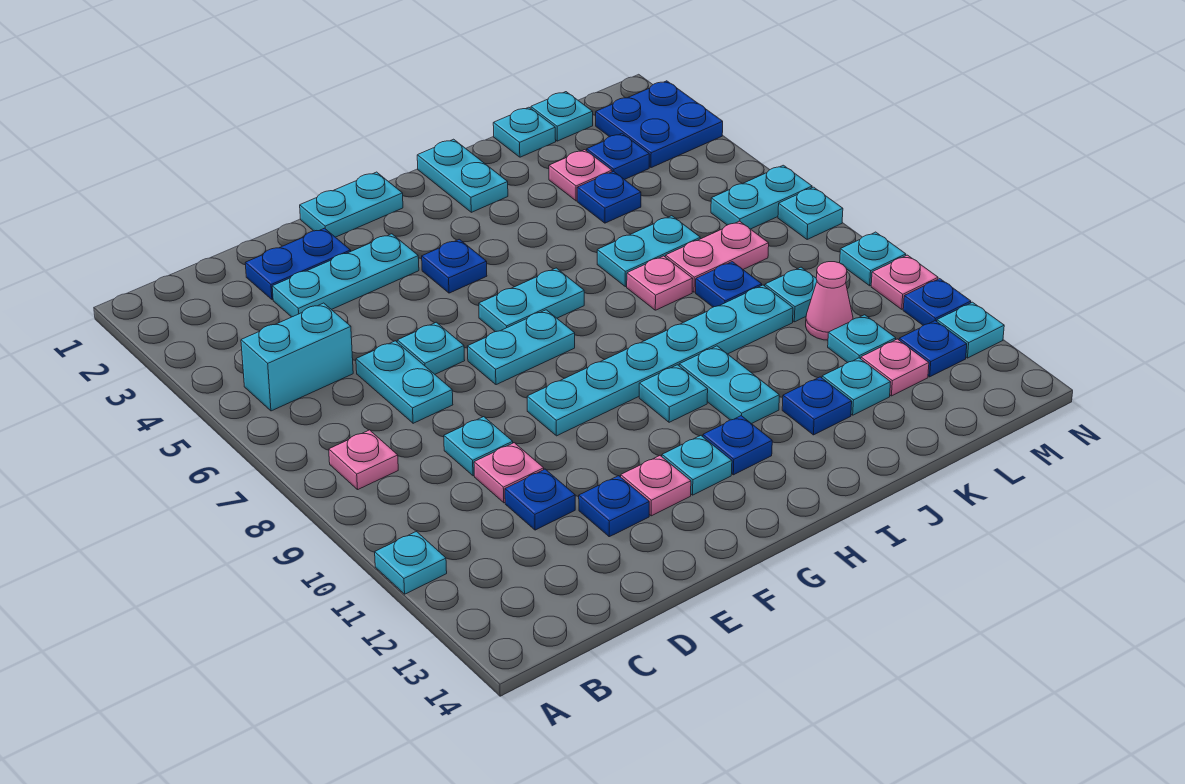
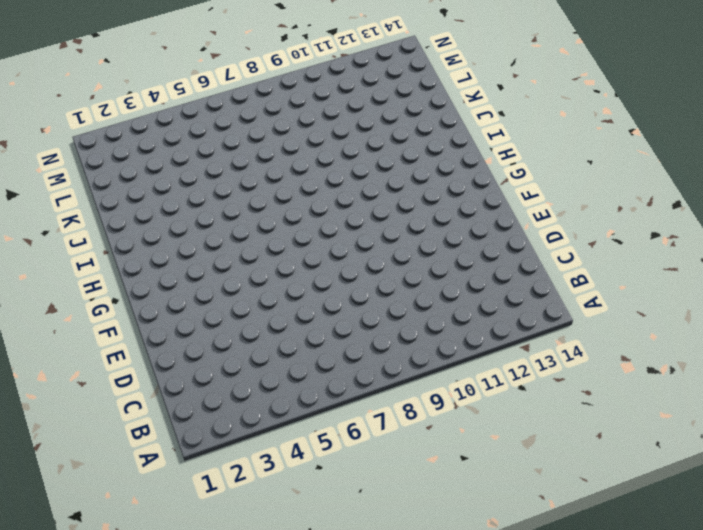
none -> cyan plate A11 level 1
none -> cyan brick B5:C5 level 1
none -> pink plate B8 level 1
none -> blue plate D2:E2 level 1

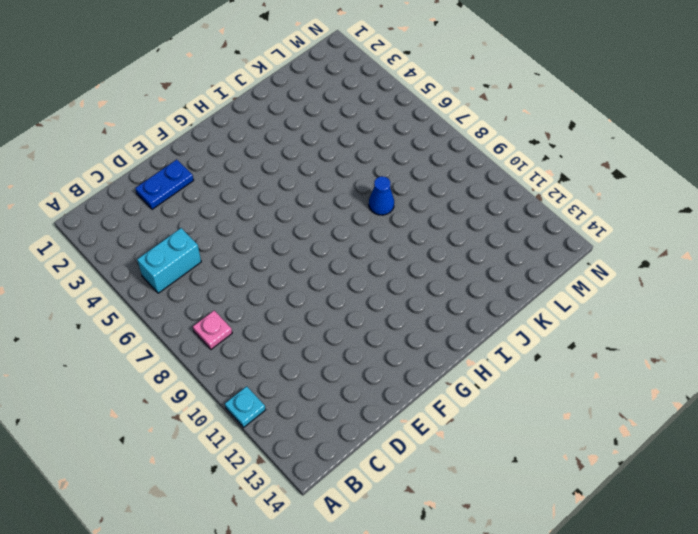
blue cone J8 level 1 -> none
none -> cyan plate D3:F3 level 1
none -> cyan plate D6:D7 level 1
none -> cyan plate D9 level 1
none -> pink plate D10 level 1

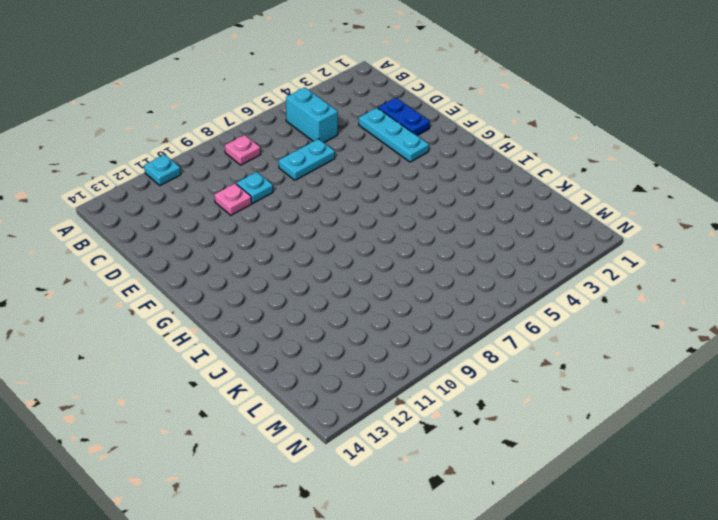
none -> blue plate D11 level 1
none -> cyan plate E6 level 1
none -> blue plate E12 level 1
none -> cyan plate F1:G1 level 1

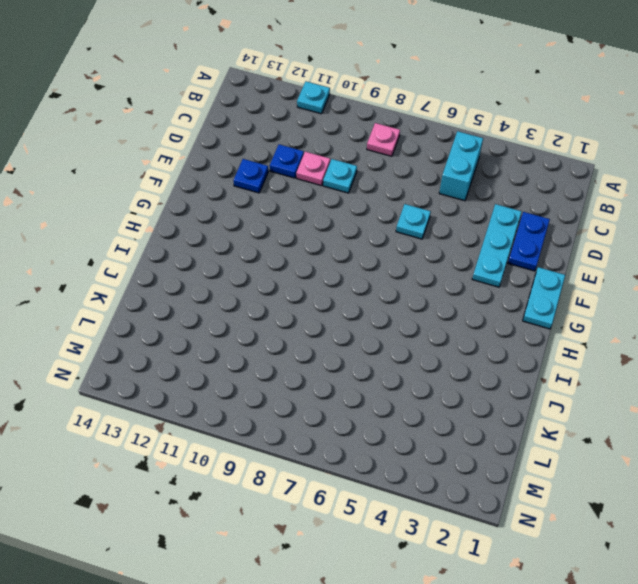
none -> cyan plate D6:D7 level 1
none -> cyan plate F7:G7 level 1
none -> cyan plate F9:K9 level 1
none -> pink plate F12 level 1

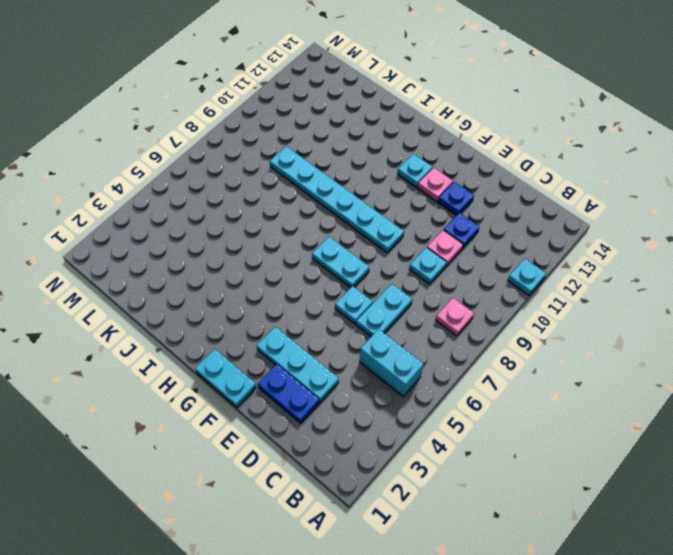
none -> blue plate G4 level 1
none -> cyan plate G6:H6 level 1
none -> cyan plate H10 level 1
none -> blue plate H12 level 1

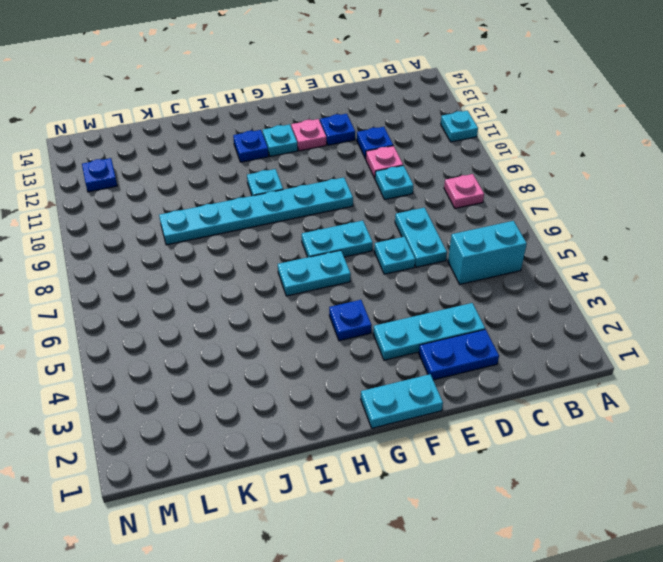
none -> cyan plate I1:I2 level 1
none -> cyan plate I10:I11 level 1
none -> cyan plate J6:K6 level 1
none -> pink plate J7 level 1

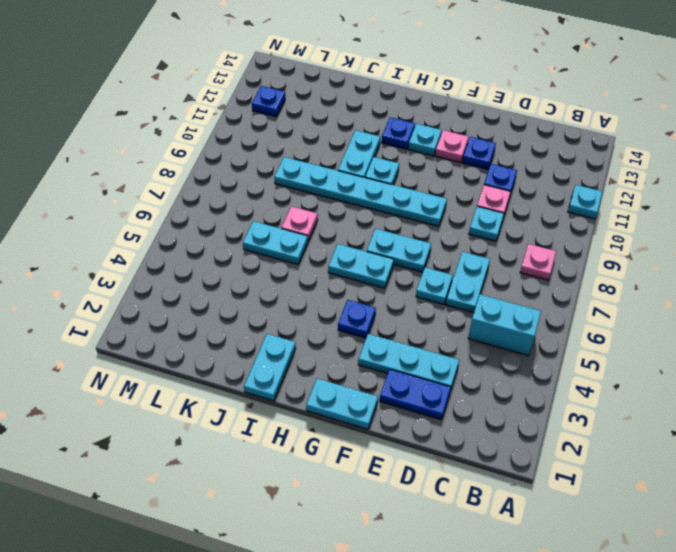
none -> blue plate J12 level 1
none -> cyan plate K1 level 1
none -> pink plate K3 level 1
none -> blue plate K4 level 1

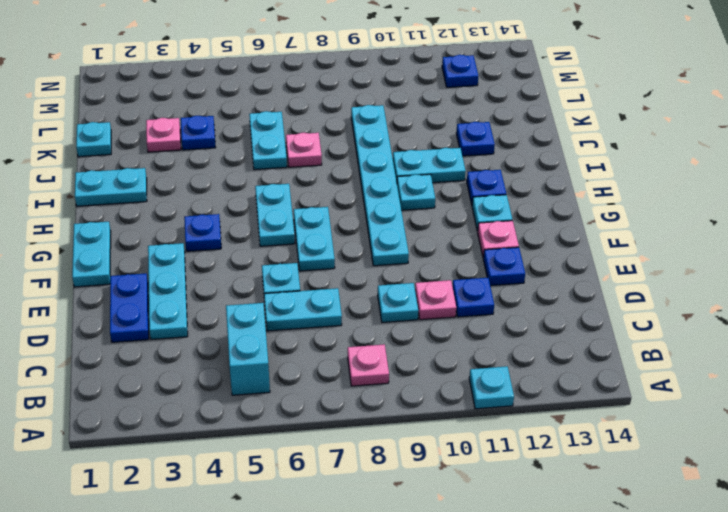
none -> pink plate K7:L7 level 1
none -> blue plate K8 level 1
none -> cyan plate K12 level 1
none -> cyan plate L1 level 1

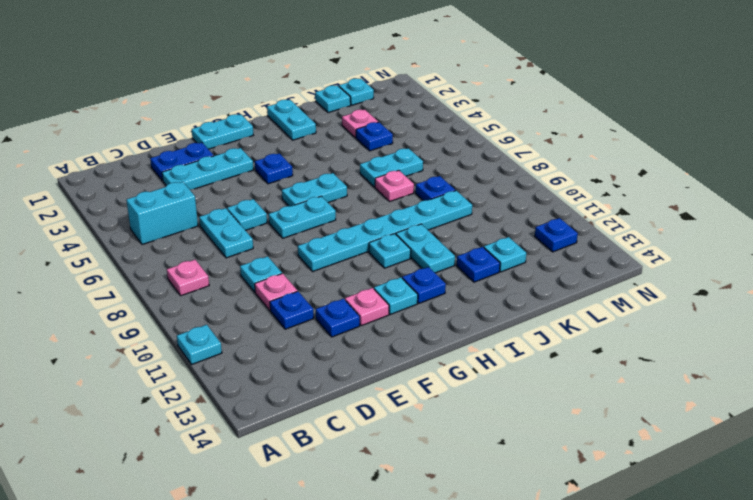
none -> pink plate K7:L7 level 1
none -> blue plate L3 level 1
none -> cyan plate L9 level 1
none -> pink cone L10 level 1

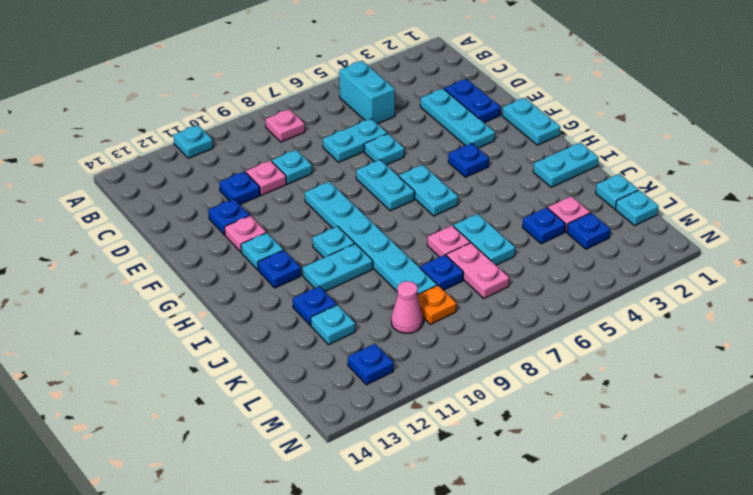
orange plate L9 level 1 -> cyan plate L9 level 1
none -> cyan plate L11 level 1
none -> pink plate L12 level 1
none -> blue plate M2:N3 level 1
none -> cyan plate M6:N6 level 1

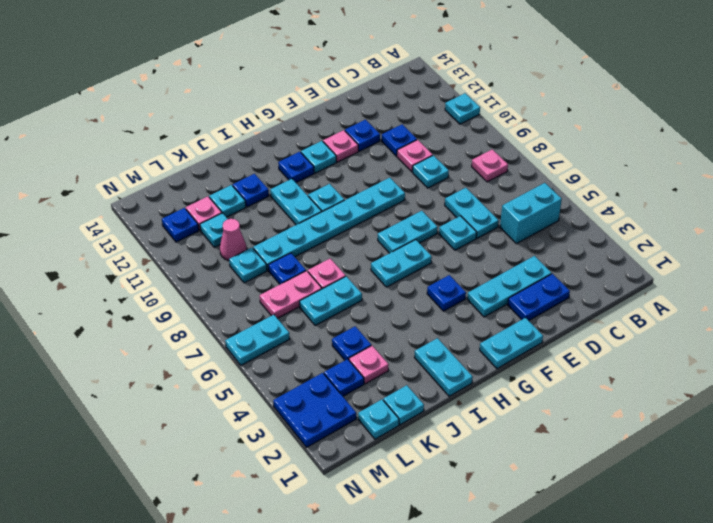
none -> cyan plate N7 level 1
none -> cyan plate N9 level 1
none -> pink plate N10 level 1
none -> blue plate N11 level 1

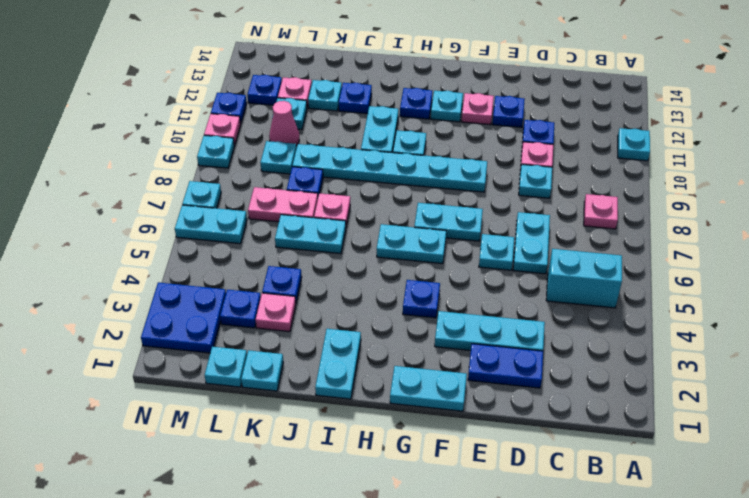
none -> cyan plate N12 level 1

